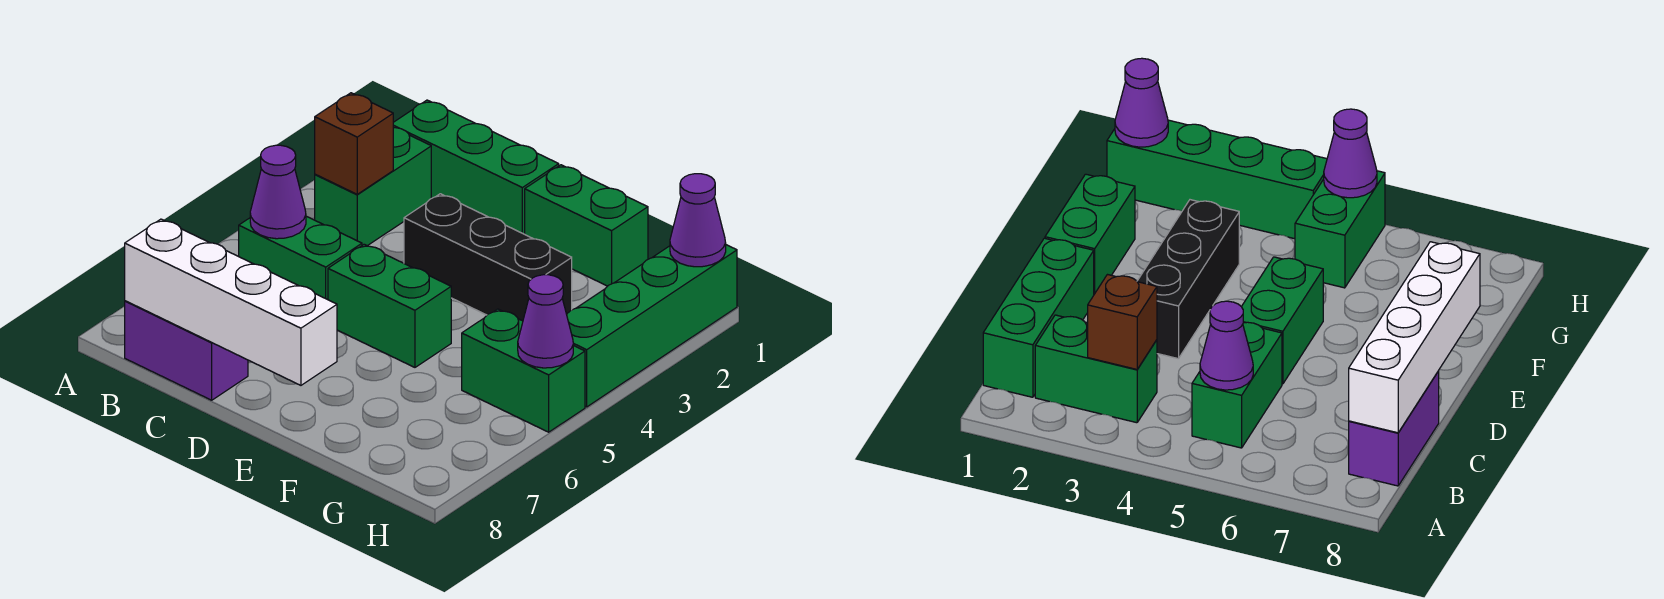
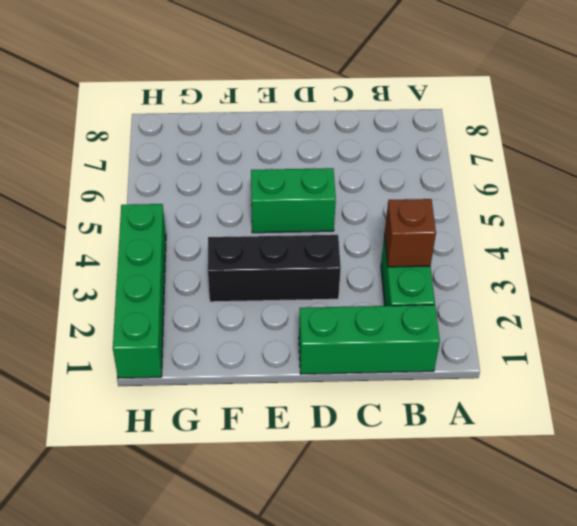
none -> green brick B5:C5 level 1
none -> purple brick B8:C8 level 1
none -> green brick E1:F1 level 1

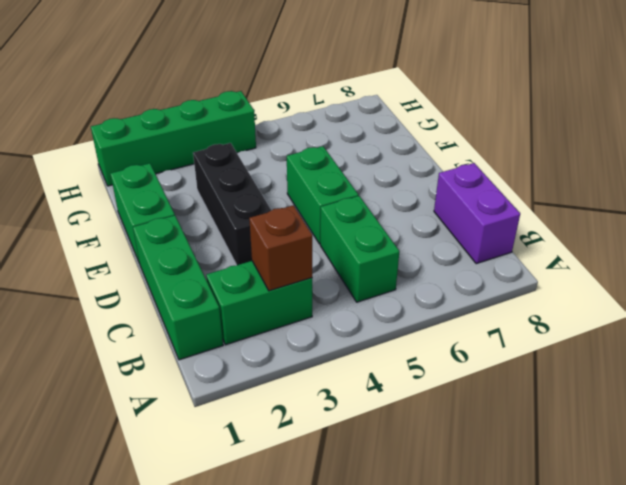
none -> green brick G5:H5 level 1
none -> purple cone B5 level 2
none -> white brick B8:E8 level 2

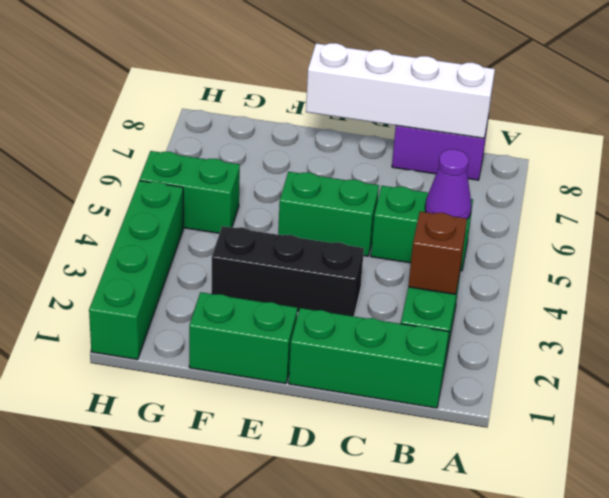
none -> purple cone H1 level 2
none -> purple cone H5 level 2

